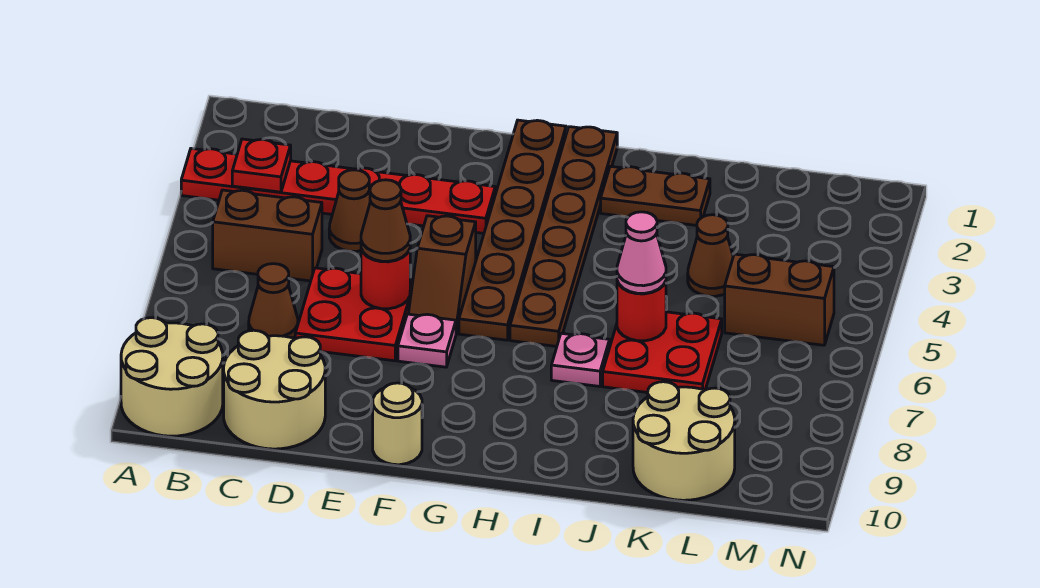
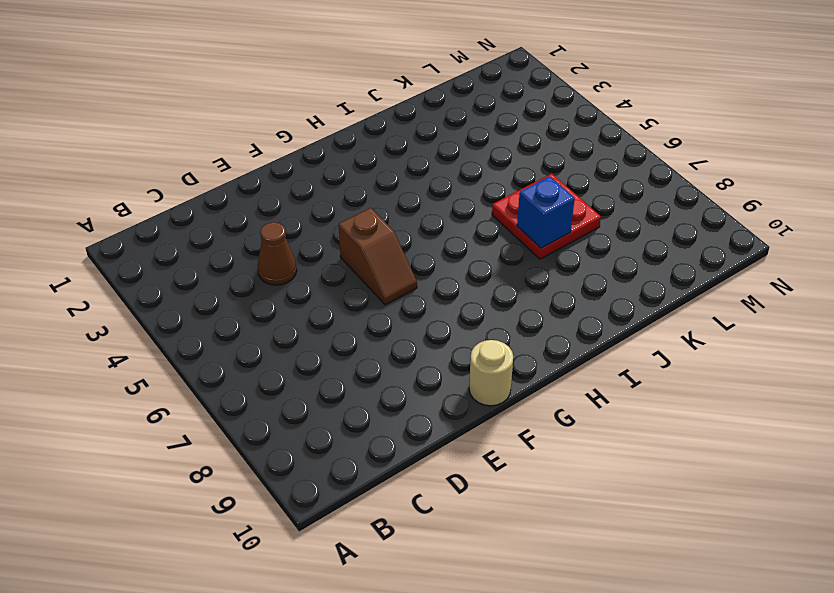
blue brick J7 level 2 -> none
none -> red plate A3:F3 level 1
none -> tan round brick A9:B10 level 1
none -> brown brick B5:C5 level 1

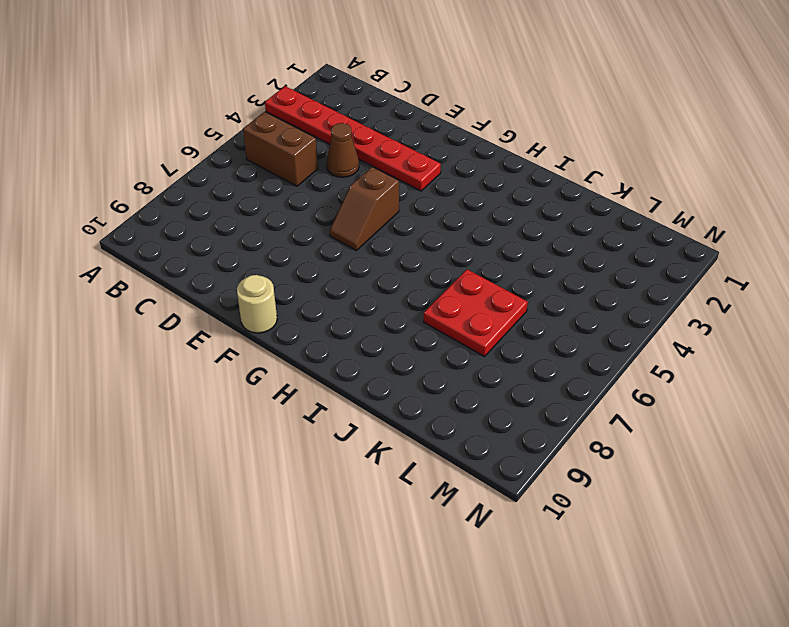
none -> tan round brick A9:B10 level 1
none -> brown cone C7 level 1
none -> tan round brick C9:D10 level 1

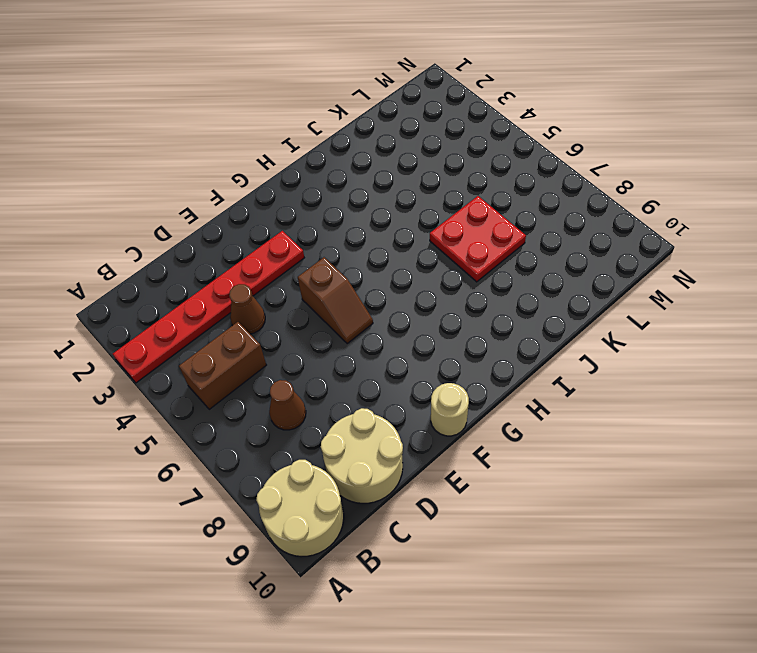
none -> red plate D6:E7 level 1
none -> pink plate F7 level 1
none -> brown plate G1:G6 level 1

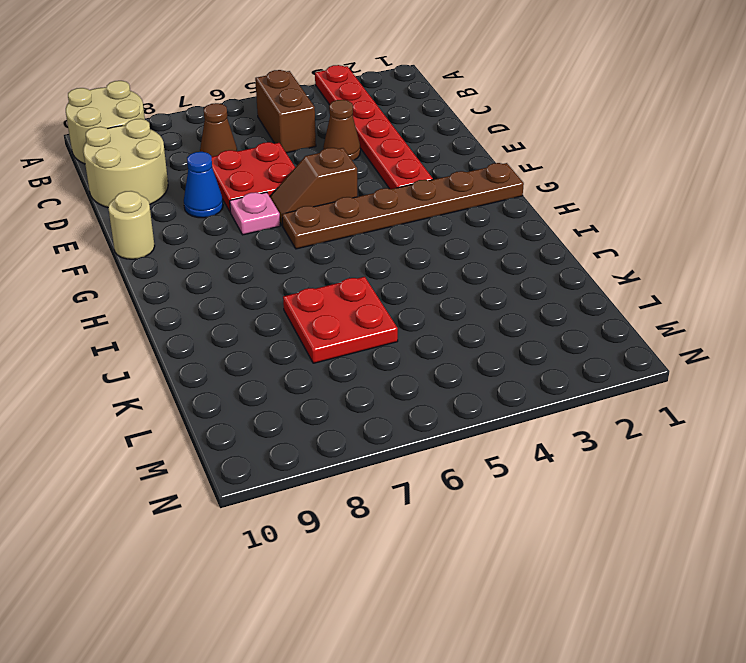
blue cone E8 level 1 -> none
none -> brown plate H1:H6 level 1
none -> brown plate I2:J2 level 1
none -> pink plate I7 level 1

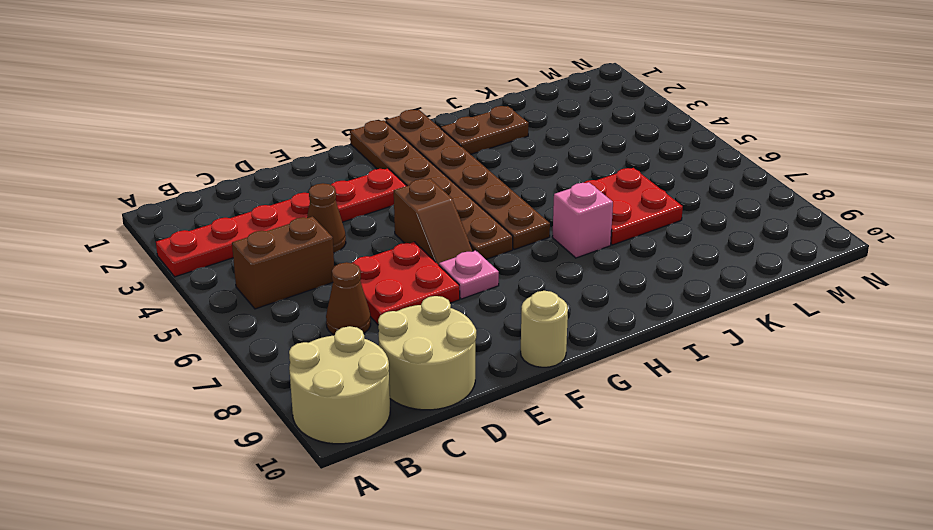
pink brick I7 level 1 -> pink plate I7 level 1
none -> brown cone K4 level 1
none -> tan round brick K9:L10 level 1
none -> brown brick L5:M5 level 1

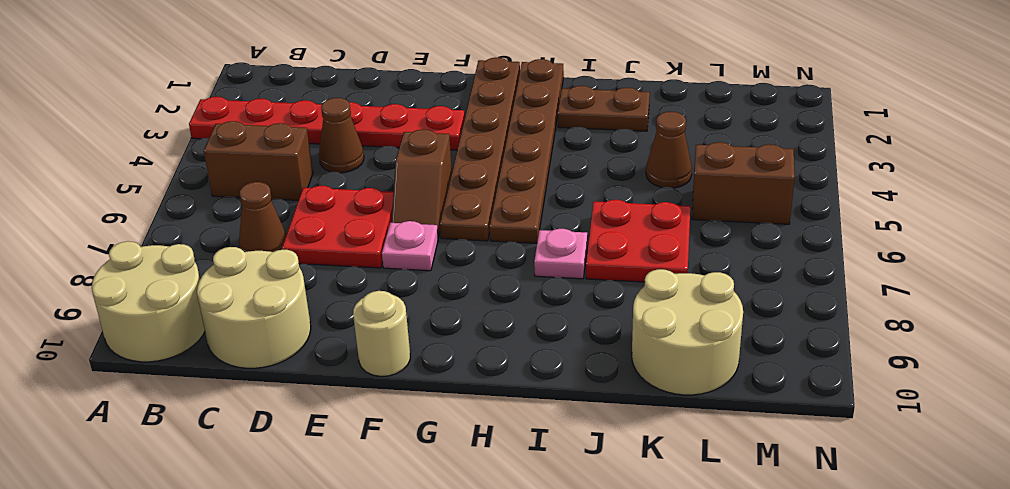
none -> red plate B3 level 2
none -> red round brick E6 level 2
none -> red round brick J6 level 2

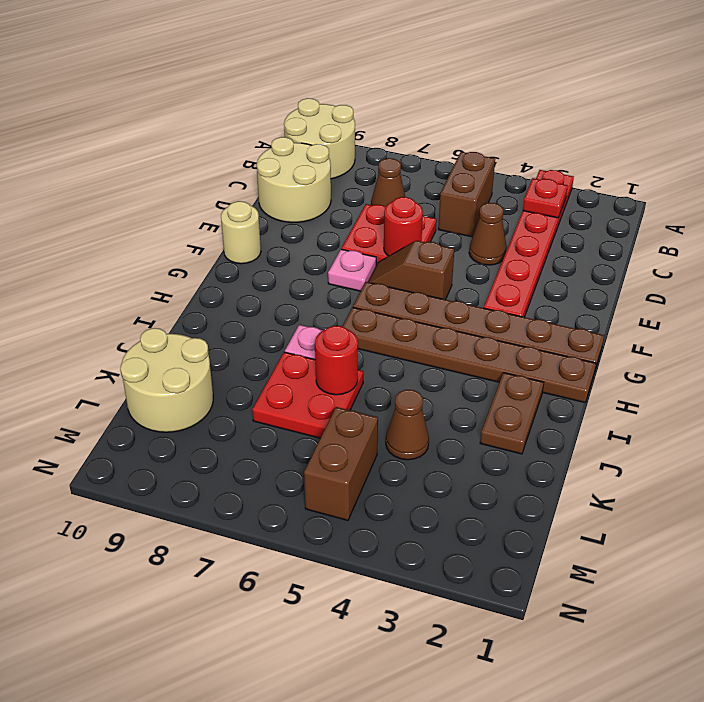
none -> brown cone E6 level 3
none -> pink cone J6 level 3

